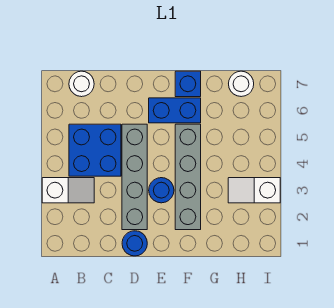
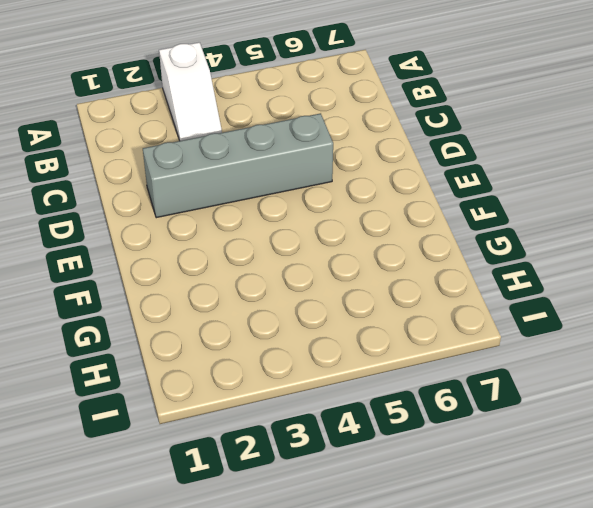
none -> blue brick B4:C5 level 1
none -> white round brick B7 level 1

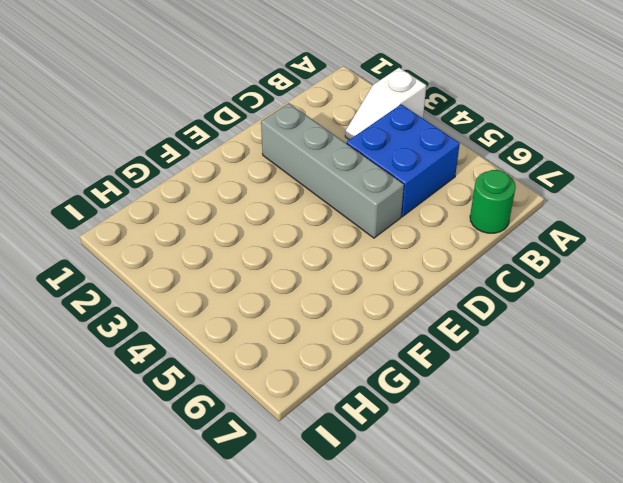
green round brick B7 level 1 -> white round brick B7 level 1
none -> blue round brick D1 level 1
none -> blue round brick E3 level 1

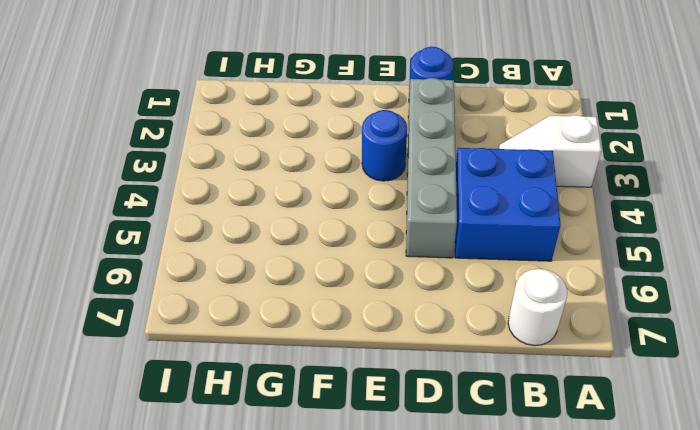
none -> blue brick E6:F6 level 1
none -> grey brick F2:F5 level 1

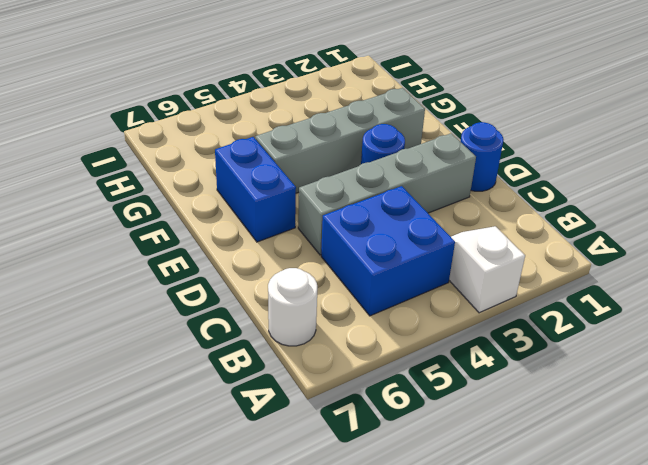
none -> blue brick F7 level 1
none -> white slope H3:I3 level 1 top I

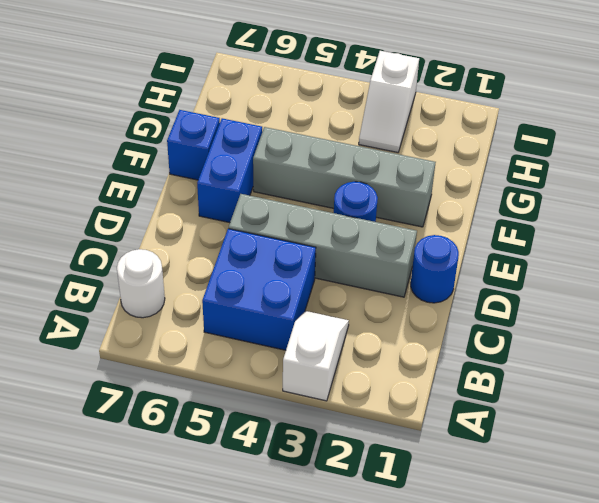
none -> white round brick H7 level 1

